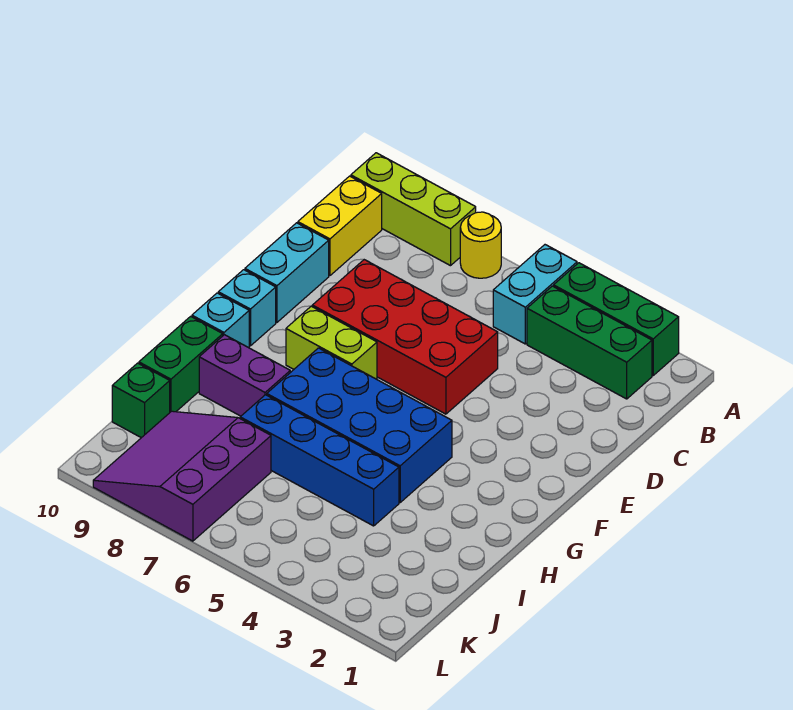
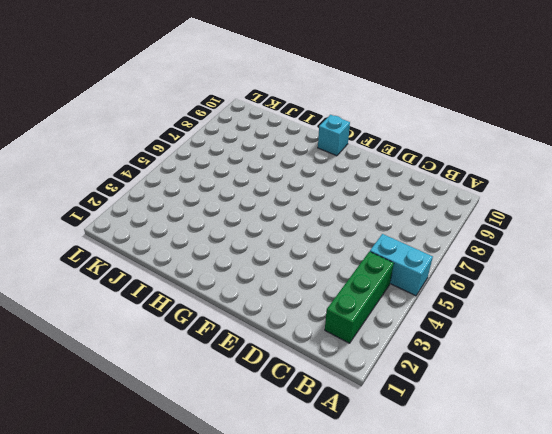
none -> green brick A2:A4 level 1
none -> yellow round brick A7 level 1
none -> lime brick A8:A10 level 1

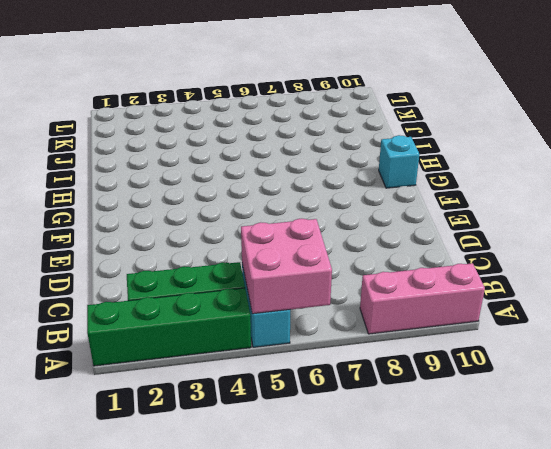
green brick A1:A4 level 1 -> green brick A2:A4 level 1
pink brick A5:B6 level 2 -> none
pink brick A8:A10 level 1 -> lime brick A8:A10 level 1
none -> yellow round brick A7 level 1
none -> yellow brick B10:C10 level 1
none -> red brick D5:E8 level 1

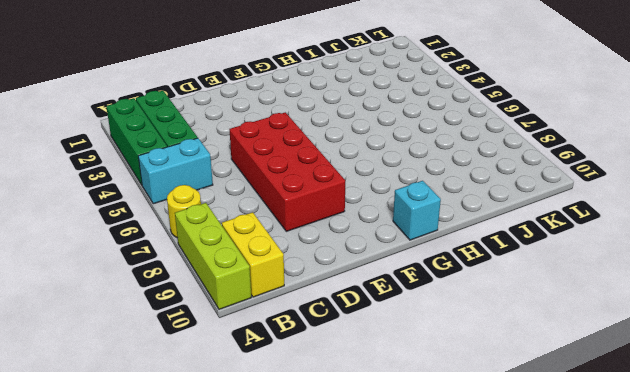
yellow brick B9:B10 level 1 -> yellow brick B10:C10 level 1
none -> cyan brick D10:E10 level 1
none -> lime brick F7:F8 level 1
none -> cyan brick F10 level 1

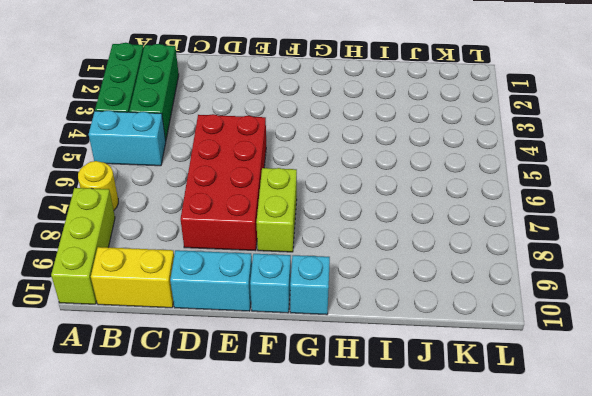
none -> blue brick G4:H7 level 1
none -> purple brick H8:H9 level 1
none -> green brick H10:I10 level 1

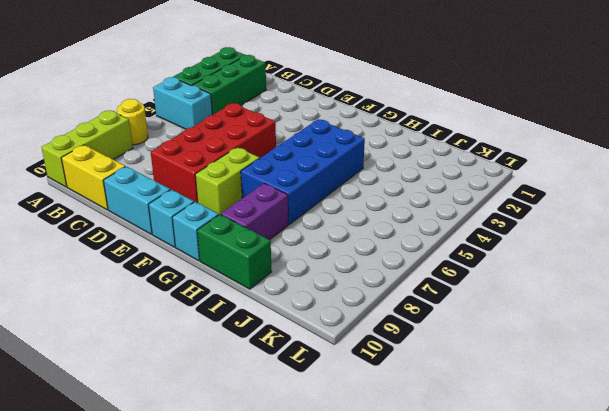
none -> blue brick I4:I7 level 1
none -> purple slope J7:L9 level 1 top 7
none -> green brick J10 level 1

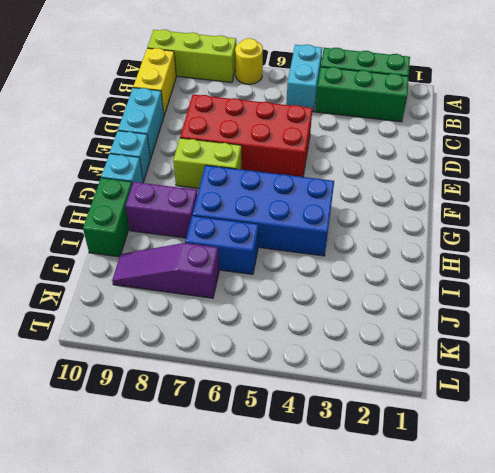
blue brick I6:I7 level 1 -> blue brick I4:I7 level 1
purple slope J7:J9 level 1 top 7 -> purple slope J7:L9 level 1 top 7
none -> green brick J10 level 1

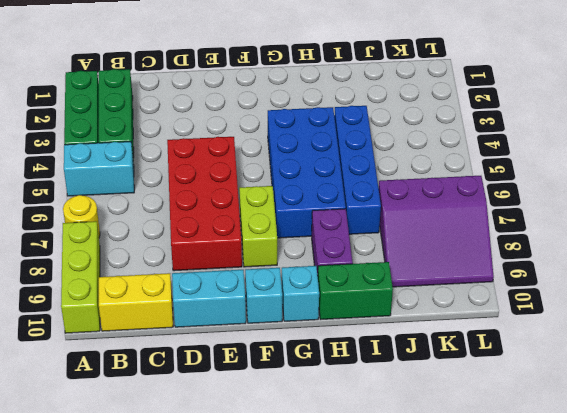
none -> green brick J10 level 1

